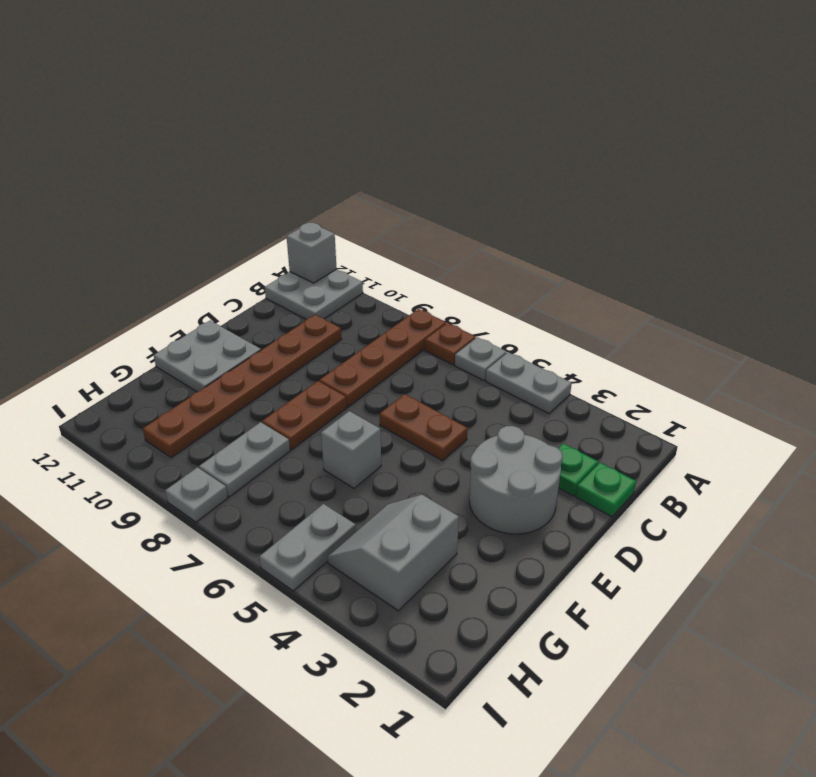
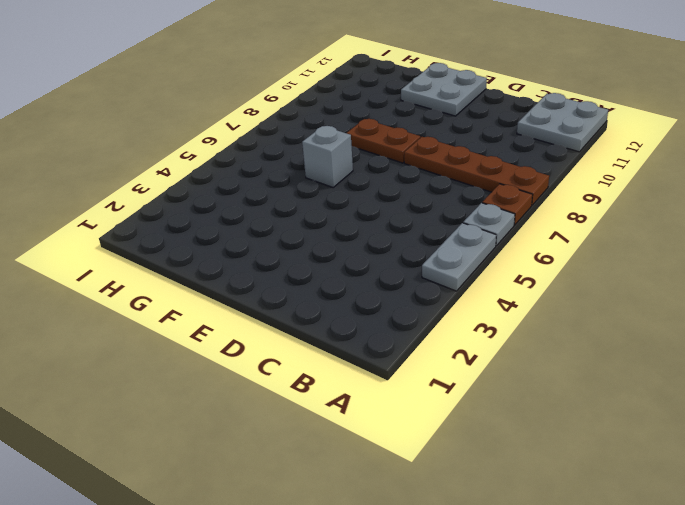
none -> green plate C1 level 1
none -> green plate C2 level 1
none -> brown plate C10:H10 level 1

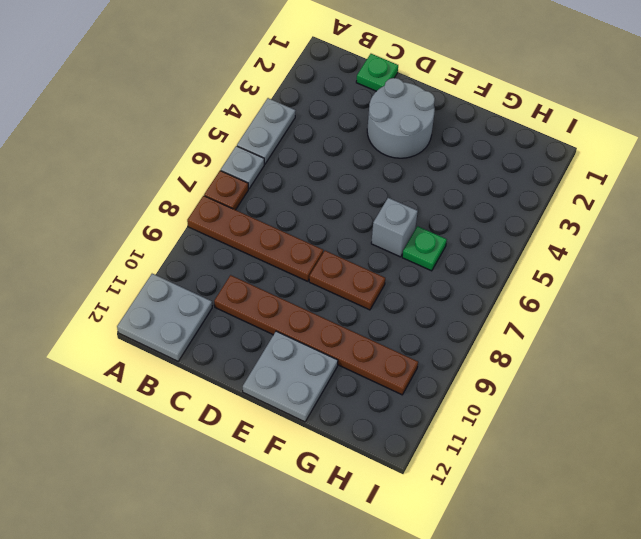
green plate G6 level 1 -> green plate C2 level 1
none -> brown plate D5:D6 level 1
none -> grey slope G3:H4 level 1 top 3
none -> grey plate G8:H8 level 1

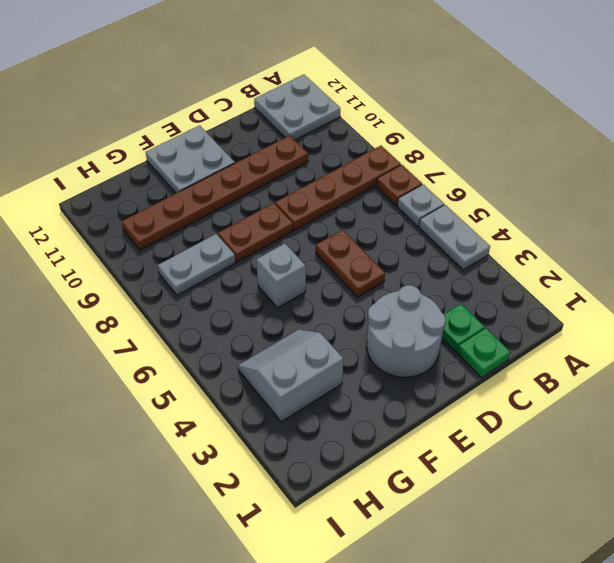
none -> grey plate H5:I5 level 1
none -> grey plate I8 level 1
none -> grey brick A12 level 2

